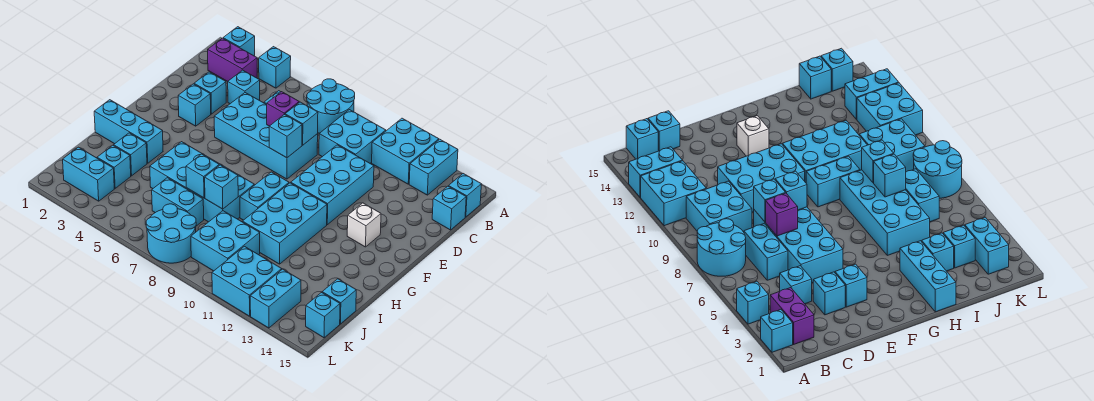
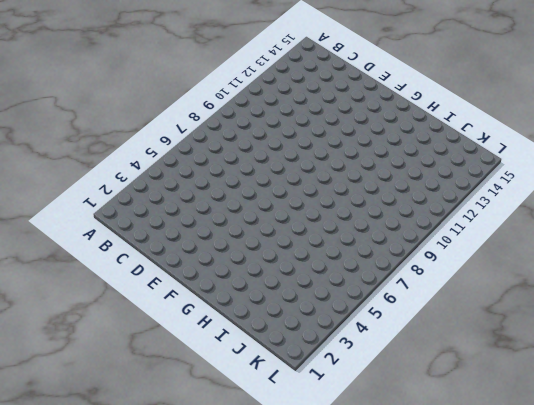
none -> cyan brick A2 level 1
none -> cyan brick A4 level 1
none -> cyan round brick A7:B8 level 1
none -> cyan brick A11:B12 level 1

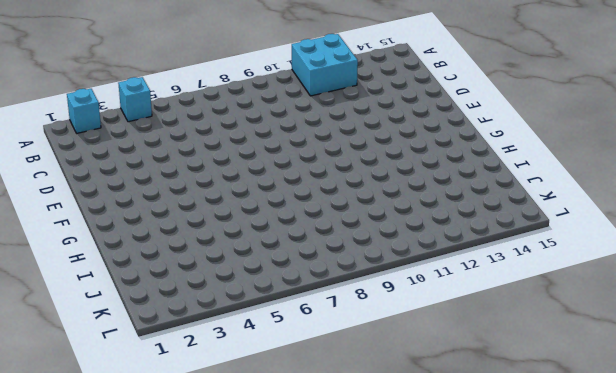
none -> cyan round brick A7:B8 level 1
none -> cyan brick A13:B13 level 1
none -> purple brick B2:B3 level 1
none -> cyan brick B9:C10 level 1

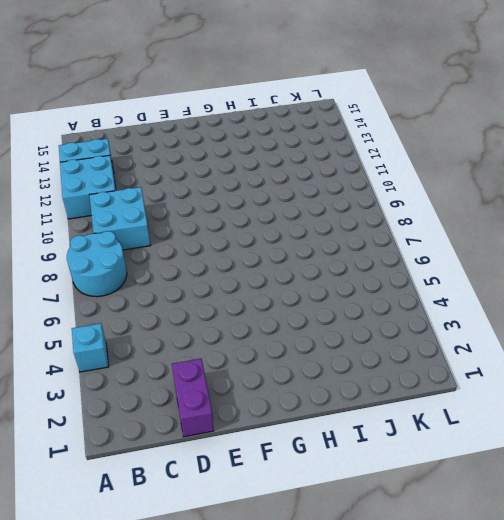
purple brick D1:D2 level 1 -> purple brick B2:B3 level 1
none -> cyan brick A2 level 1
none -> cyan brick B15 level 1
none -> cyan brick C4 level 1
none -> cyan brick C6:C7 level 1

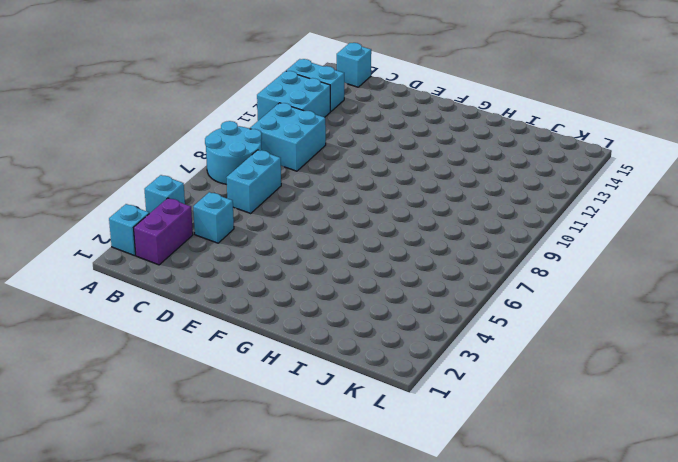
none -> cyan brick C15 level 1
none -> cyan brick D3 level 1
none -> cyan brick D5:E8 level 1
none -> cyan brick D10:F11 level 1

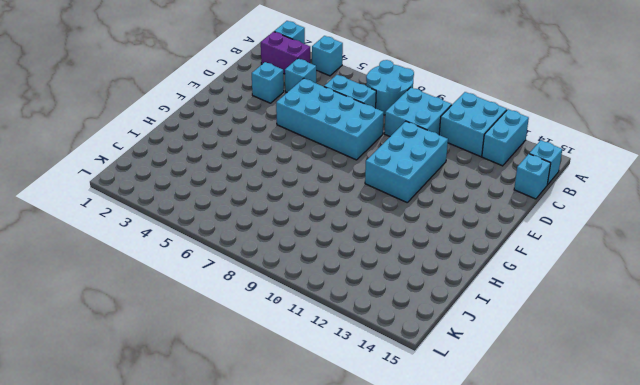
none -> cyan brick E3 level 1
none -> white brick F13 level 1
none -> cyan brick G9:H9 level 1
none -> cyan brick G10:I11 level 1

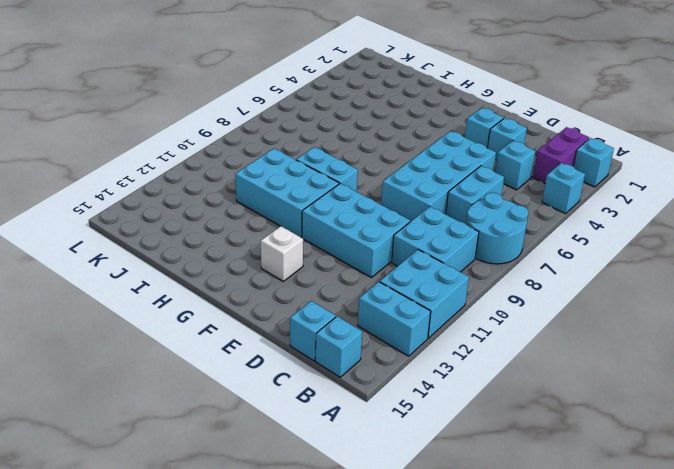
none -> cyan brick H1:H3 level 1
none -> cyan brick H5:I8 level 1
none -> cyan brick I3 level 1
none -> cyan brick J3 level 1

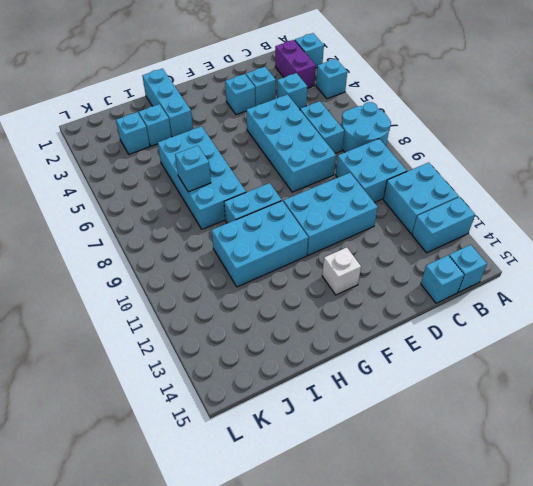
none -> cyan brick J6:J7 level 1
none -> cyan brick J9:K10 level 1
none -> cyan brick J15 level 1
none -> cyan brick K2:K3 level 1

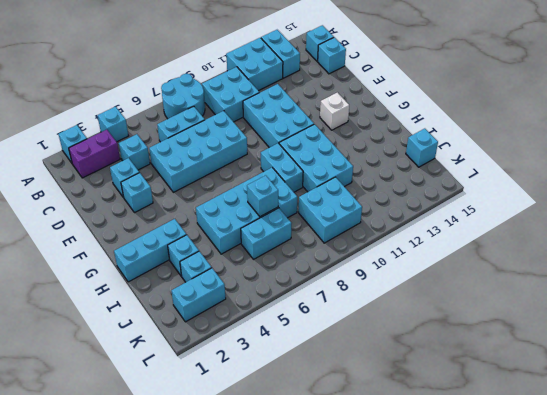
none -> cyan round brick K7:L8 level 1
none -> cyan brick K11:L12 level 1
none -> cyan brick K13:L13 level 1
none -> cyan brick K15 level 1

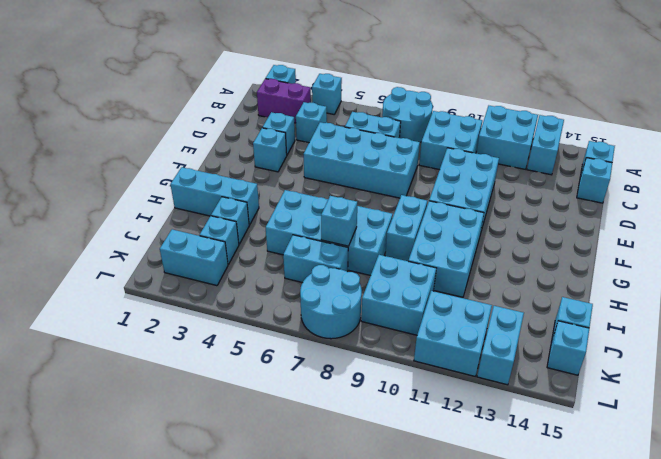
none -> white brick F13 level 1
none -> purple brick D7 level 2
none -> cyan brick D8 level 2
none -> cyan brick E8 level 2

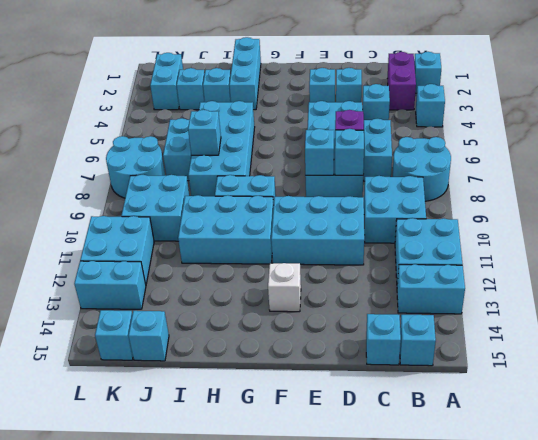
none -> cyan brick I8 level 2

